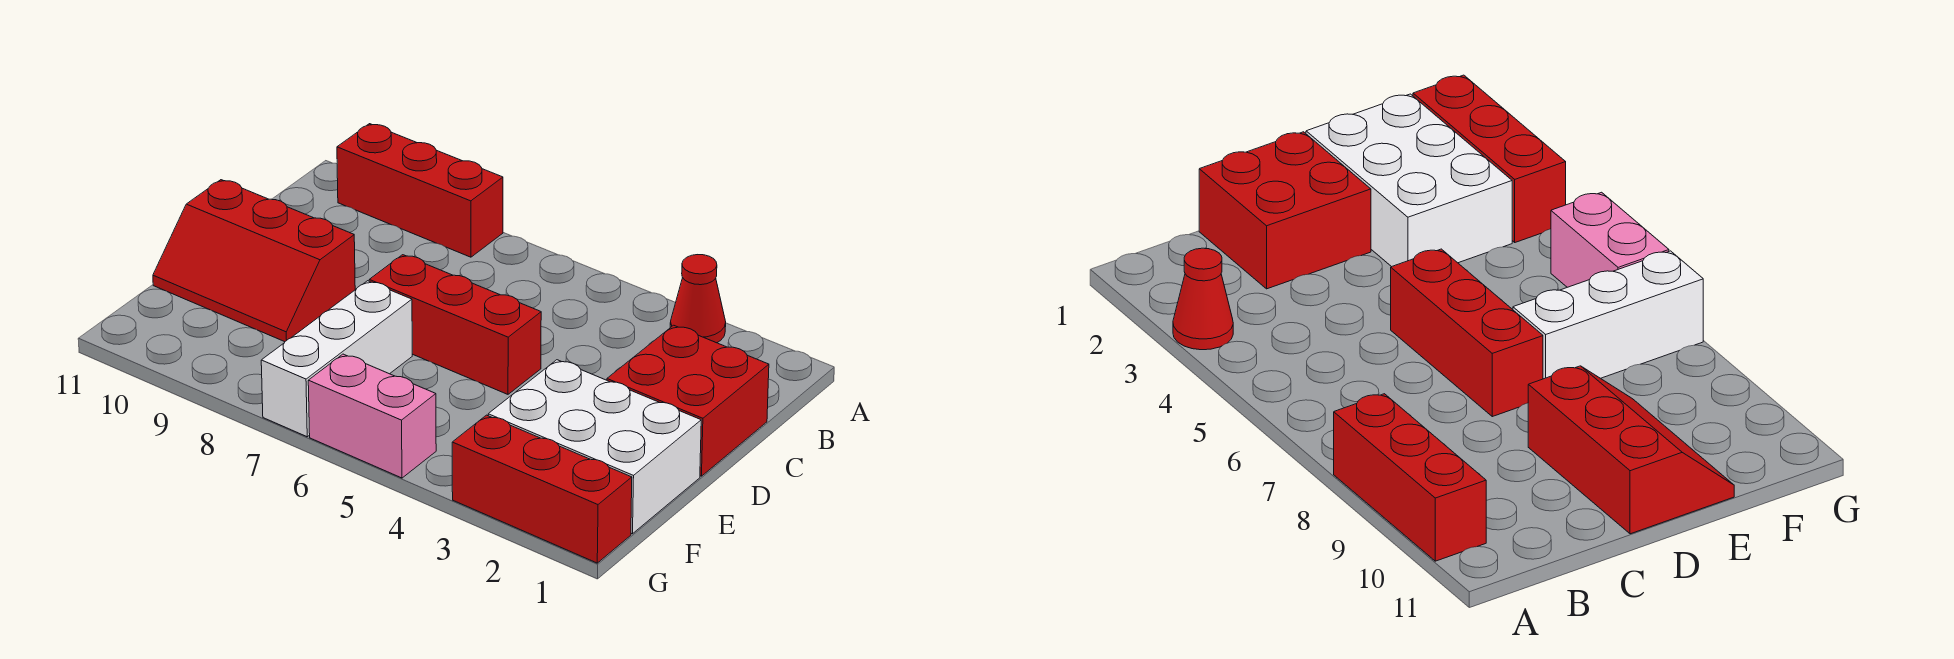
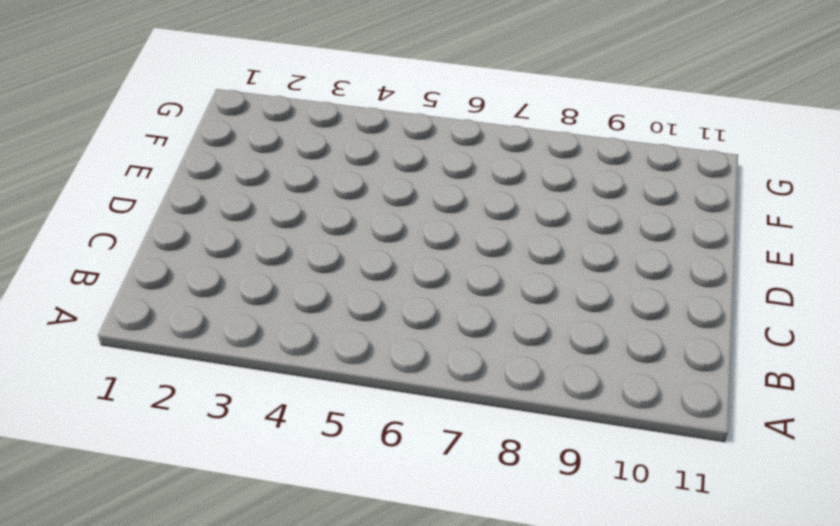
none -> red cone A3 level 1
none -> red brick A8:A10 level 1

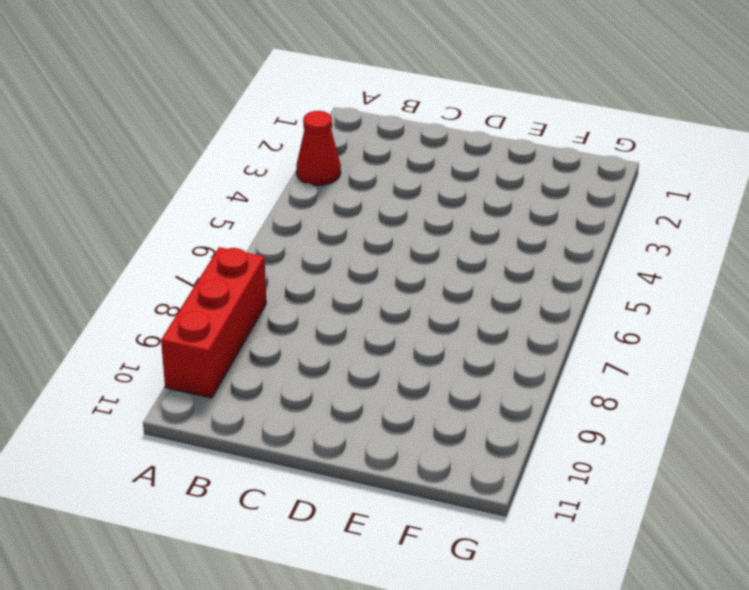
none -> red brick C1:D2 level 1
none -> red brick D5:D7 level 1

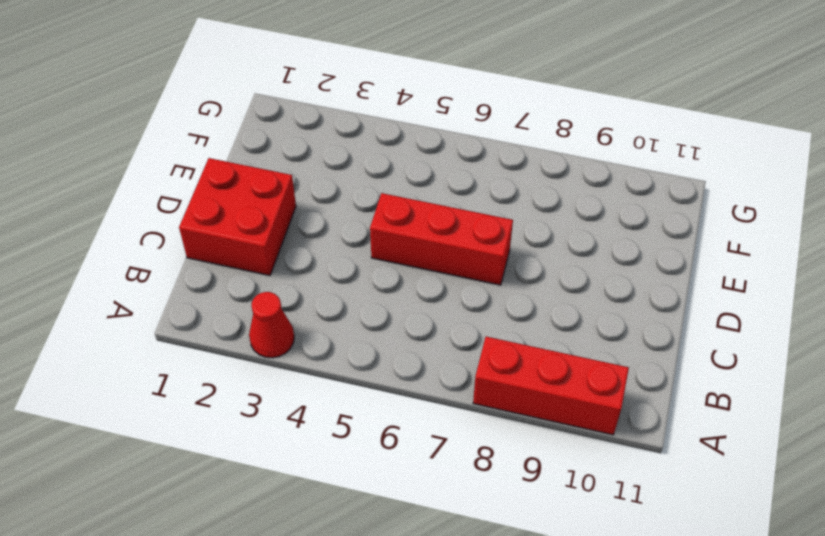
none -> red slope D9:E11 level 1 top D
none -> white brick E1:F3 level 1

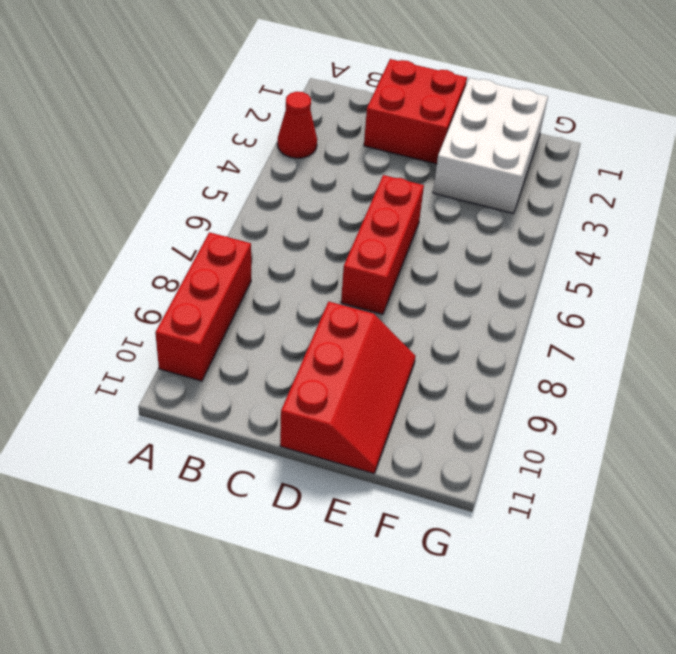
none -> white brick E7:G7 level 1
none -> red brick G1:G3 level 1

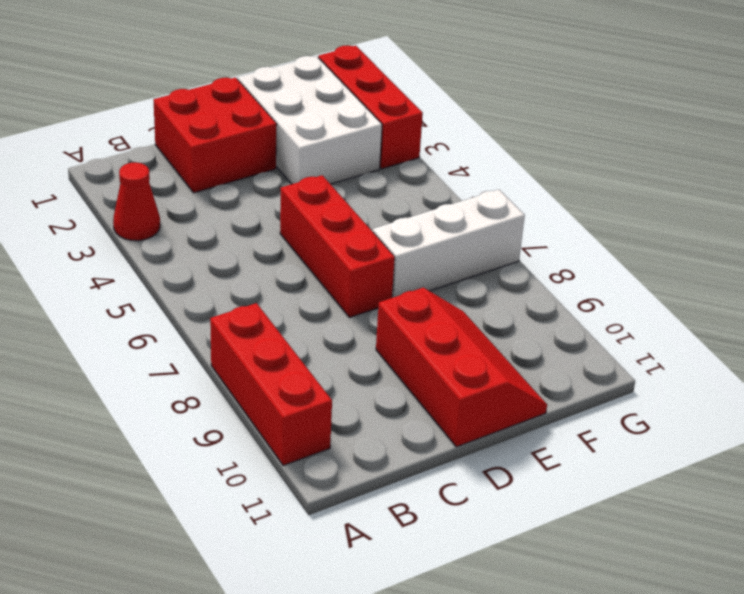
none -> pink brick G5:G6 level 1

